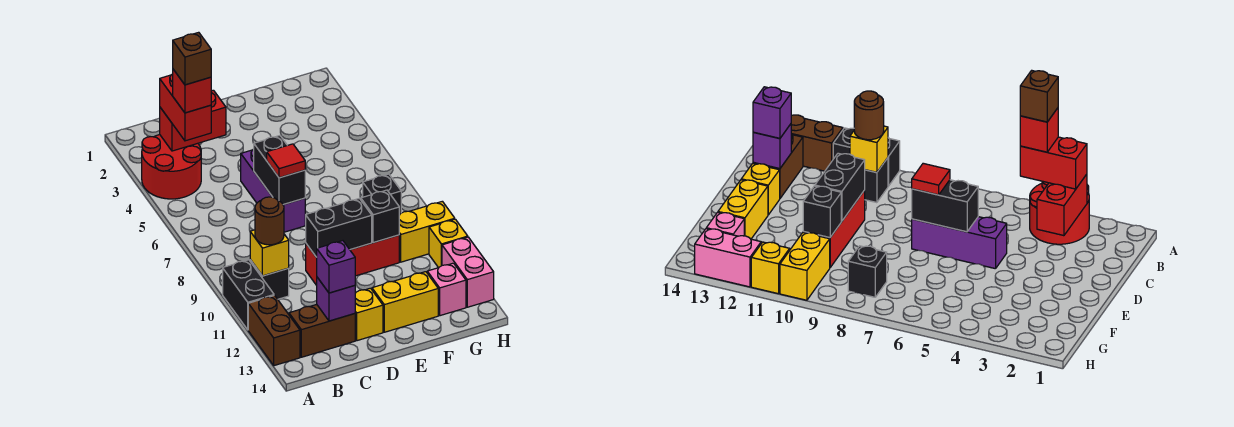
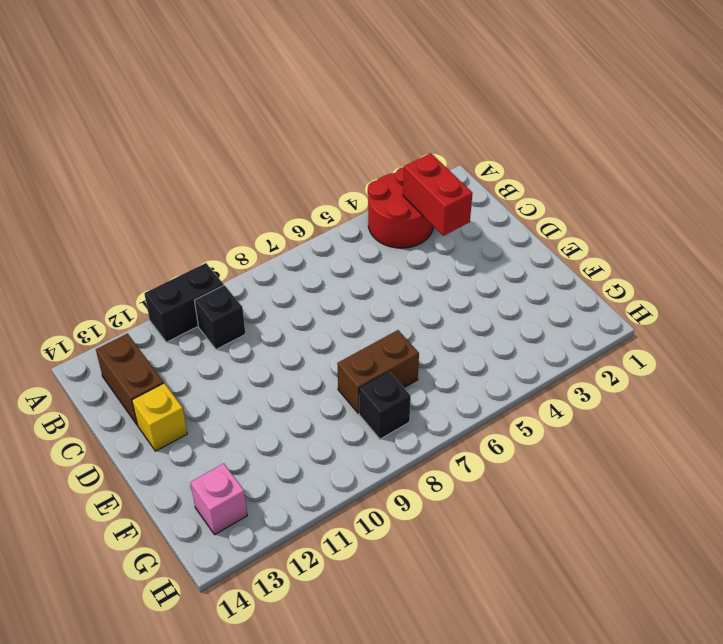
brown brick F7:F8 level 1 -> brown brick A12:A13 level 1
none -> purple brick D5:D7 level 1
none -> red brick D10:F10 level 1
none -> yellow brick E13:F13 level 1

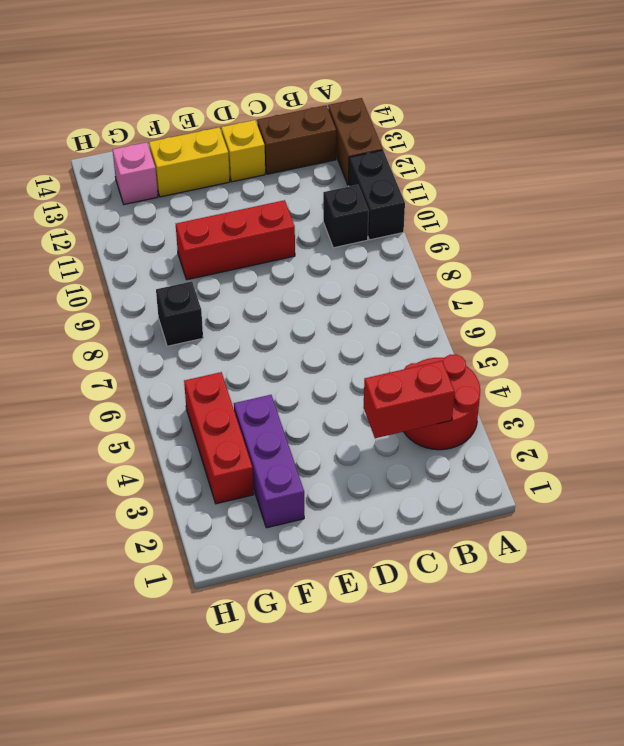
purple brick F2:F4 level 1 -> purple brick D5:D7 level 1
red brick G3:G5 level 1 -> none
none -> yellow brick G10:H10 level 1
none -> yellow brick H11 level 1
none -> pink brick H12:H13 level 1

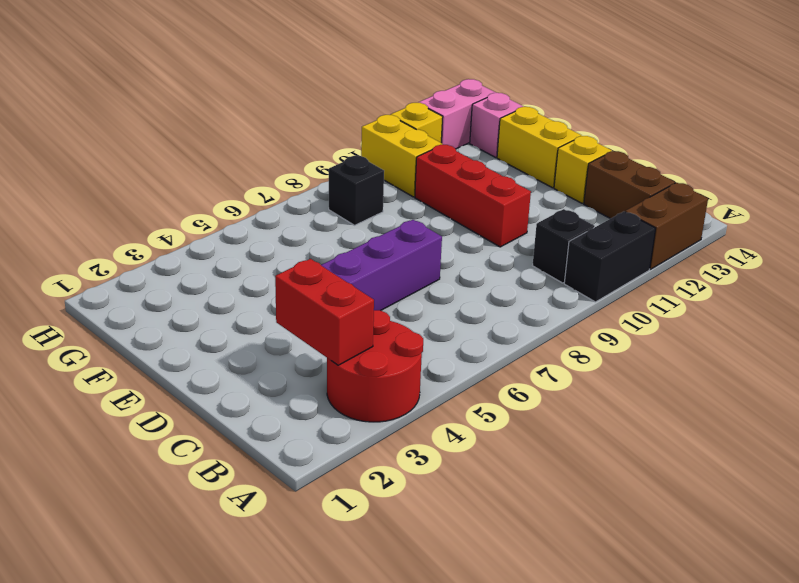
none -> yellow brick B10 level 2
none -> purple brick C13 level 2
none -> black brick D6:D7 level 2

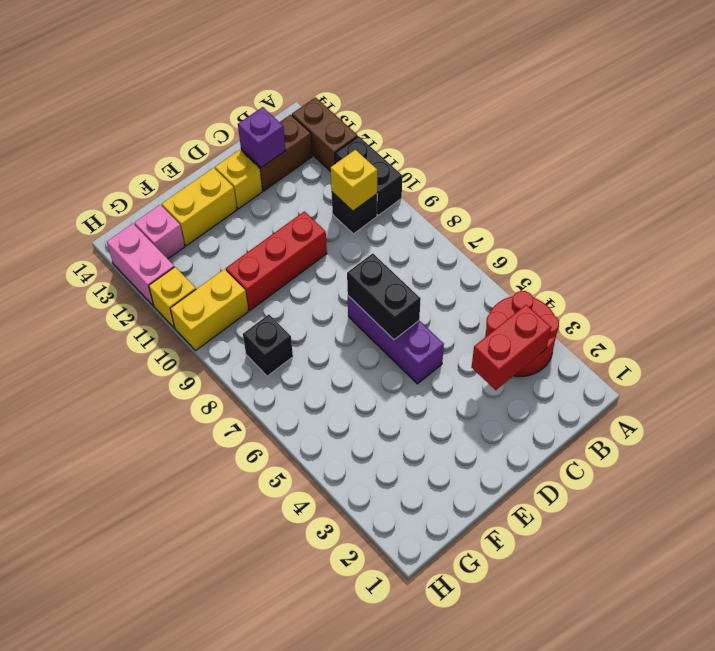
none -> black brick D10:E10 level 2
none -> black brick F10 level 2
none -> red brick B3:B4 level 3

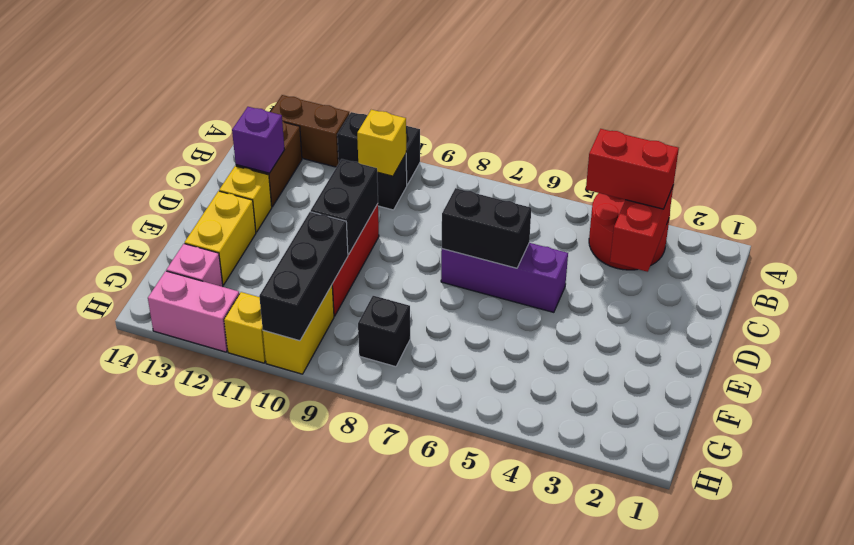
black brick F10:H10 level 2 -> black brick F10 level 2
none -> brown round brick B10 level 3
none -> purple brick C13 level 3
none -> red tile D7 level 3

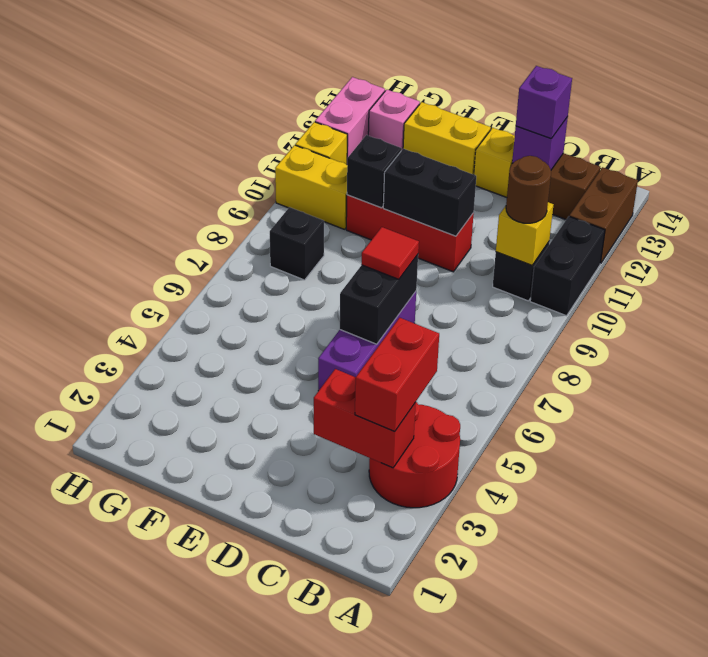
none -> red brick B4 level 4
none -> brown brick B4 level 5

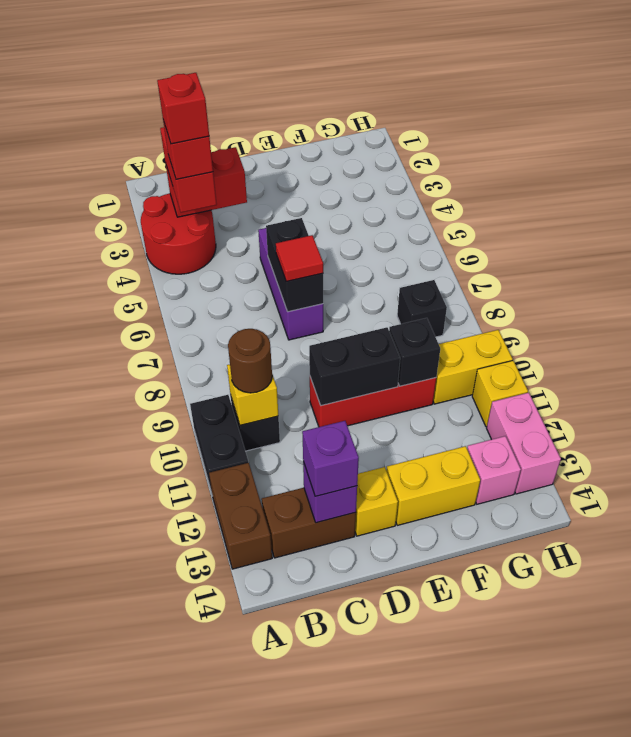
red brick B4 level 5 -> brown brick B4 level 5

